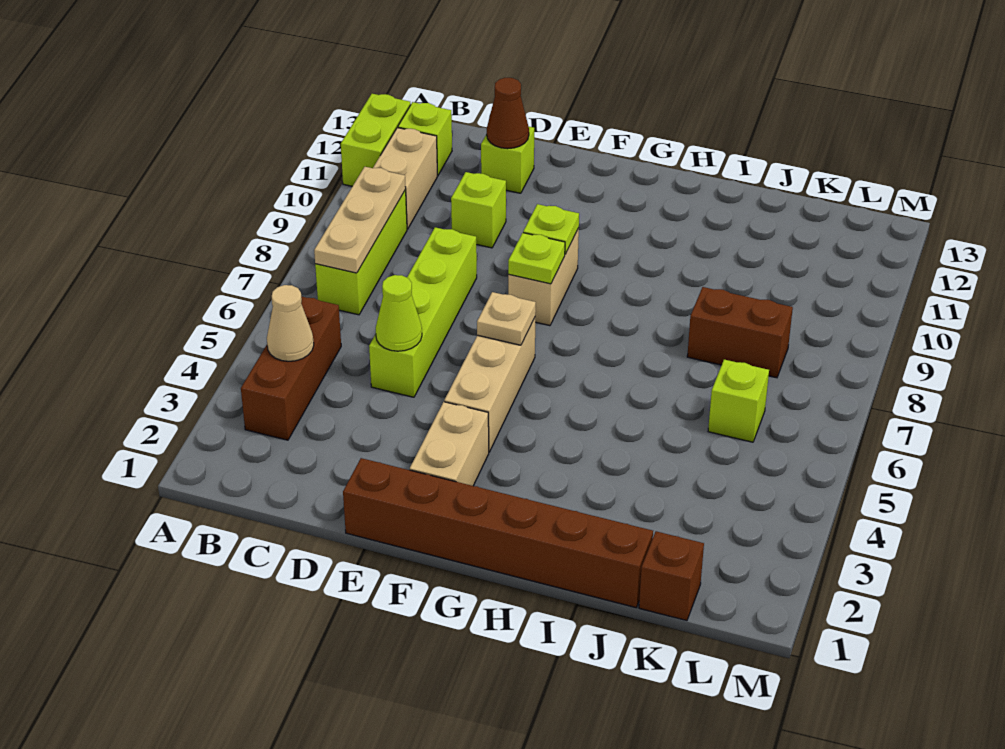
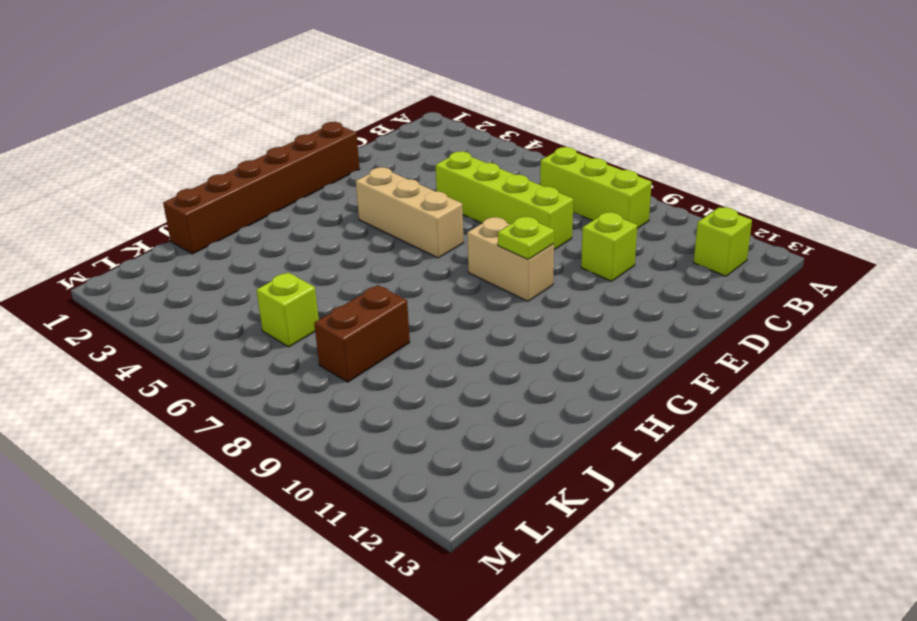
none -> lime brick A11:A12 level 1
none -> brown brick B3:B5 level 1
none -> tan brick B10:B11 level 1

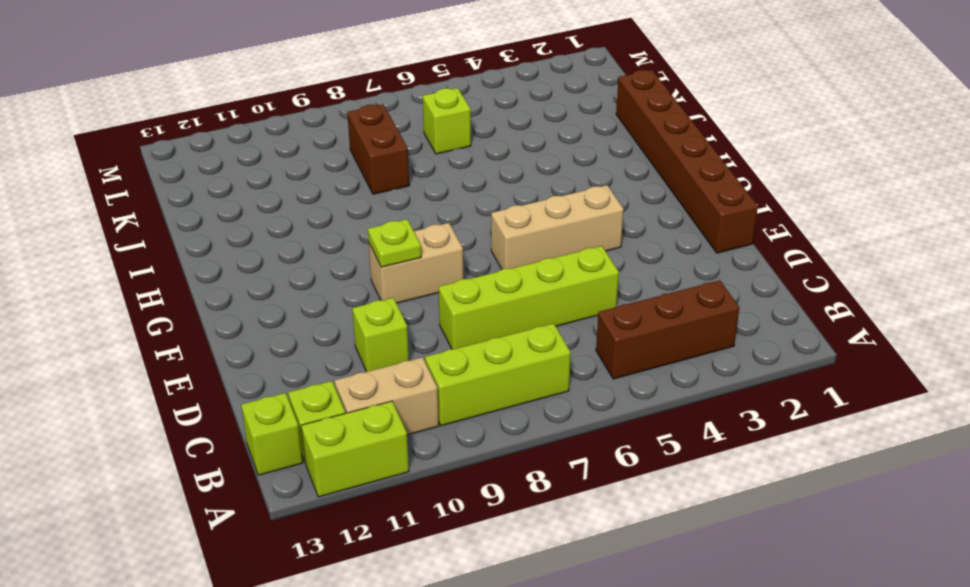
lime brick B13 level 1 -> lime brick D12 level 1
none -> tan brick F2:F3 level 1
none -> brown brick K1 level 1
none -> tan cone B4 level 2

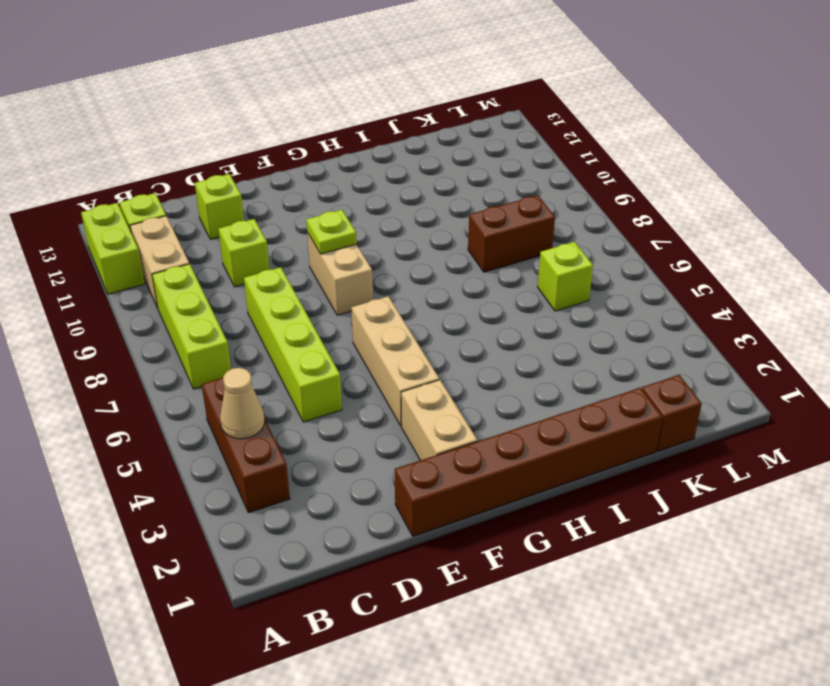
none -> tan plate B7:B9 level 2
none -> lime cone D5 level 2
none -> brown cone D12 level 2

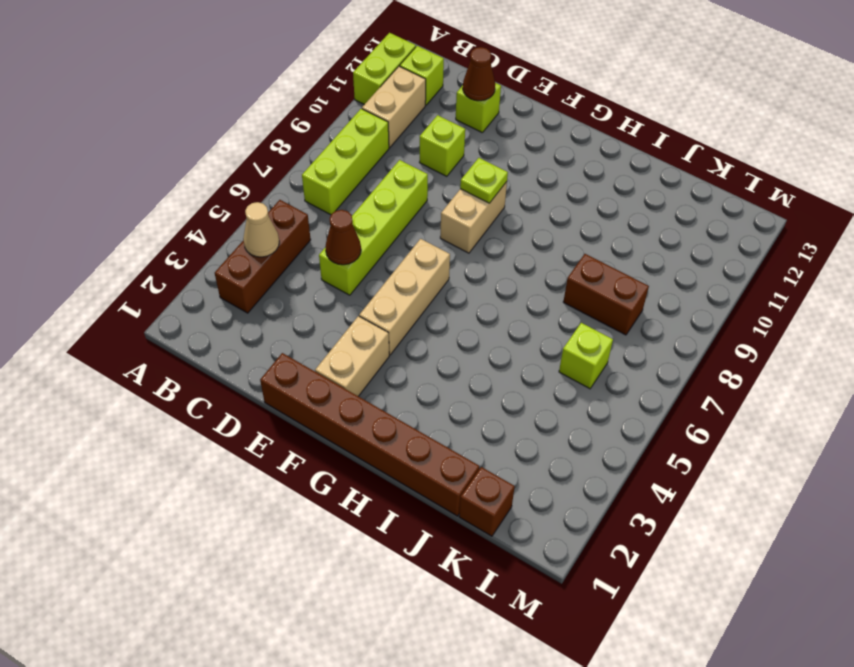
brown cone D5 level 2 -> lime cone D5 level 2
none -> tan plate B7:B9 level 2
none -> tan plate F6 level 2
none -> lime plate F8 level 2

